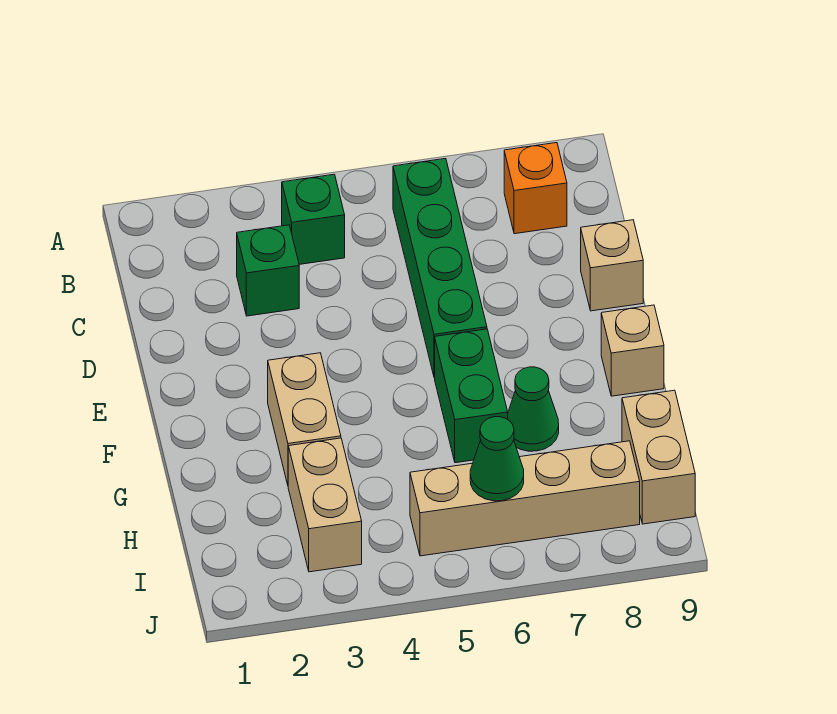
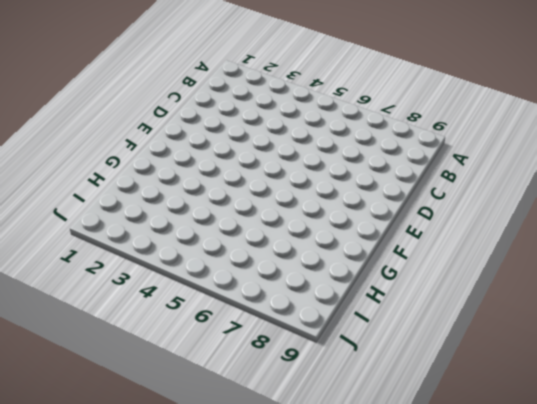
none -> green brick B4 level 1
none -> green brick B6:E6 level 1
none -> orange brick B8 level 1

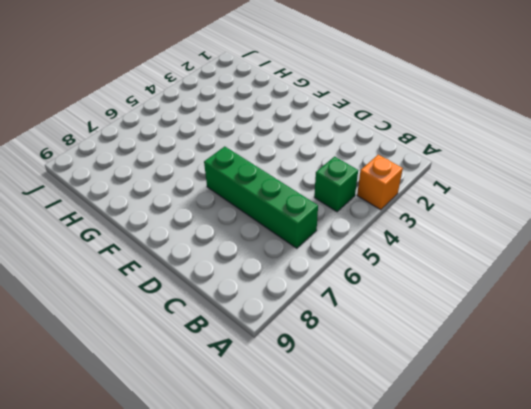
orange brick A3 level 1 -> orange brick B8 level 1
none -> green brick C3 level 1
none -> tan brick D9 level 1
none -> tan brick F3:G3 level 1

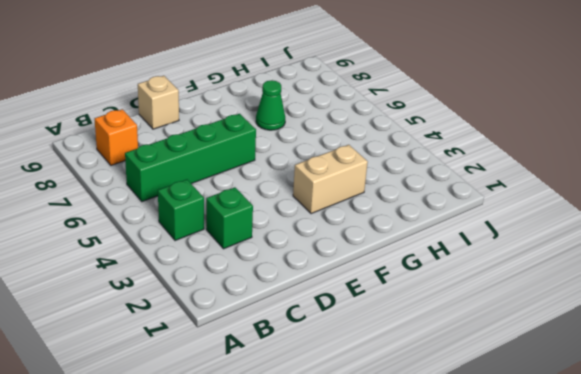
none -> green brick F6:G6 level 1
none -> tan brick F9 level 1
none -> tan brick H3:I3 level 1

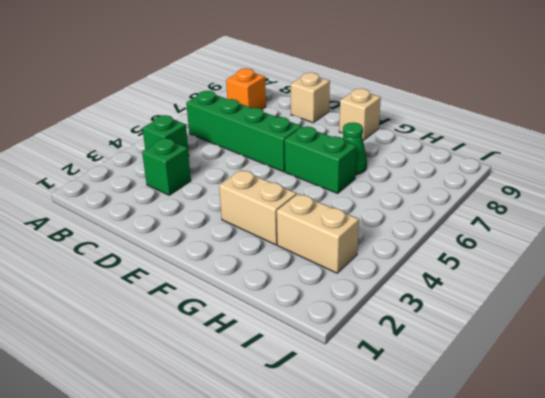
none -> tan brick H9:I9 level 1
none -> tan brick I5:I8 level 1
none -> green cone I6 level 2

